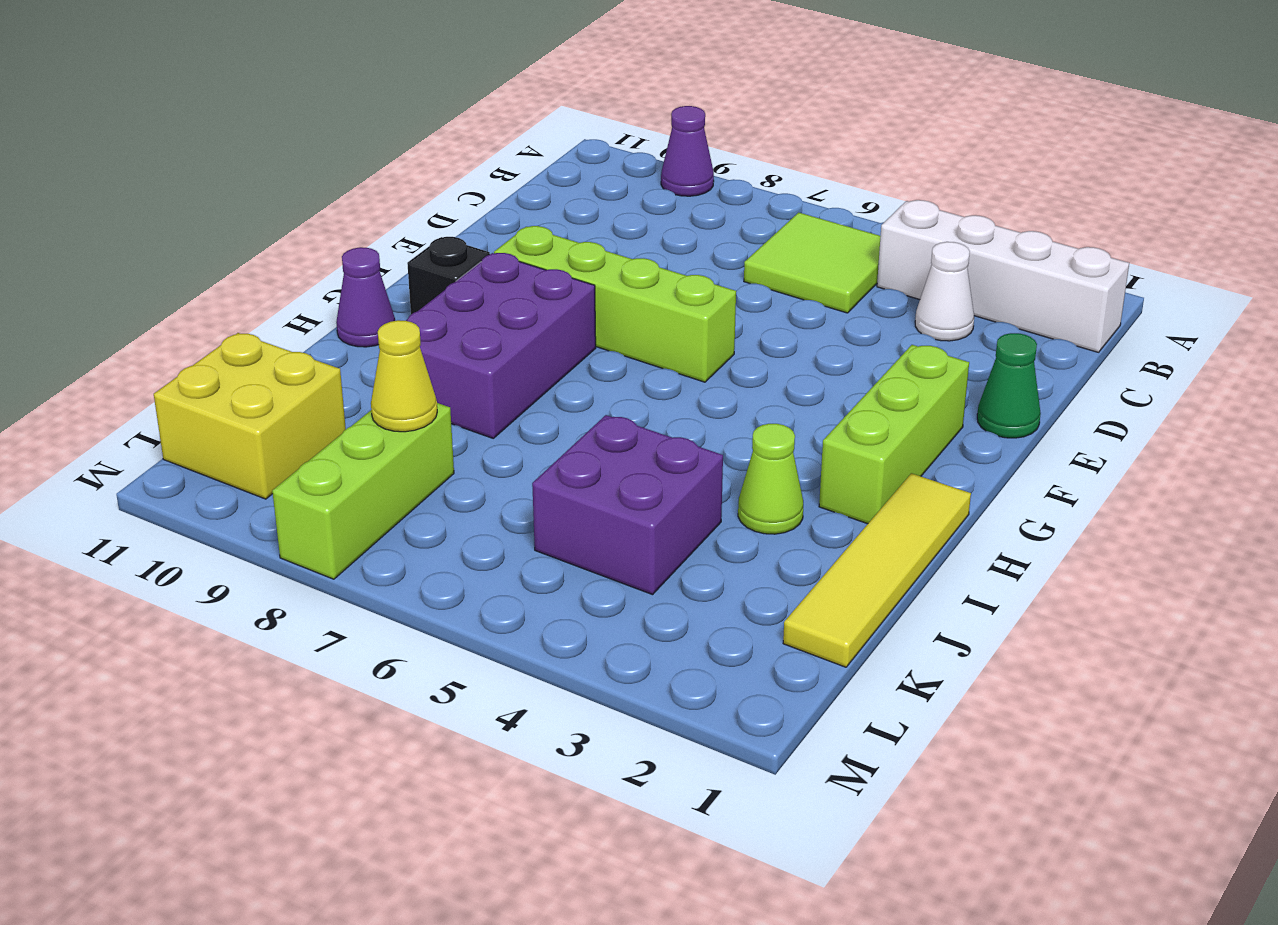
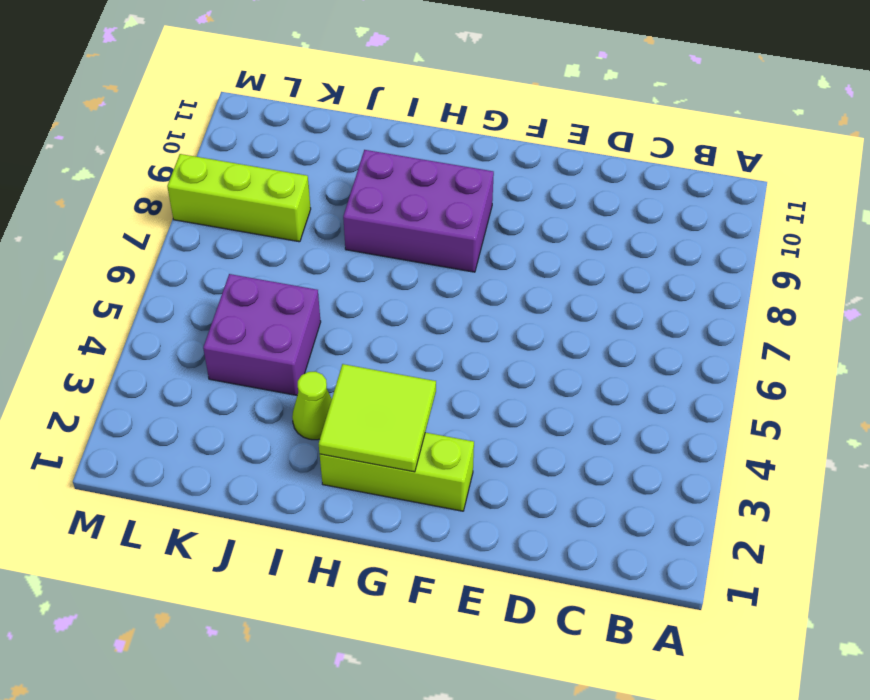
lime tile G2:H3 level 2 -> lime tile B5:C6 level 1
none -> purple cone A9 level 1
none -> white brick B1:B4 level 1
none -> white cone C3 level 1

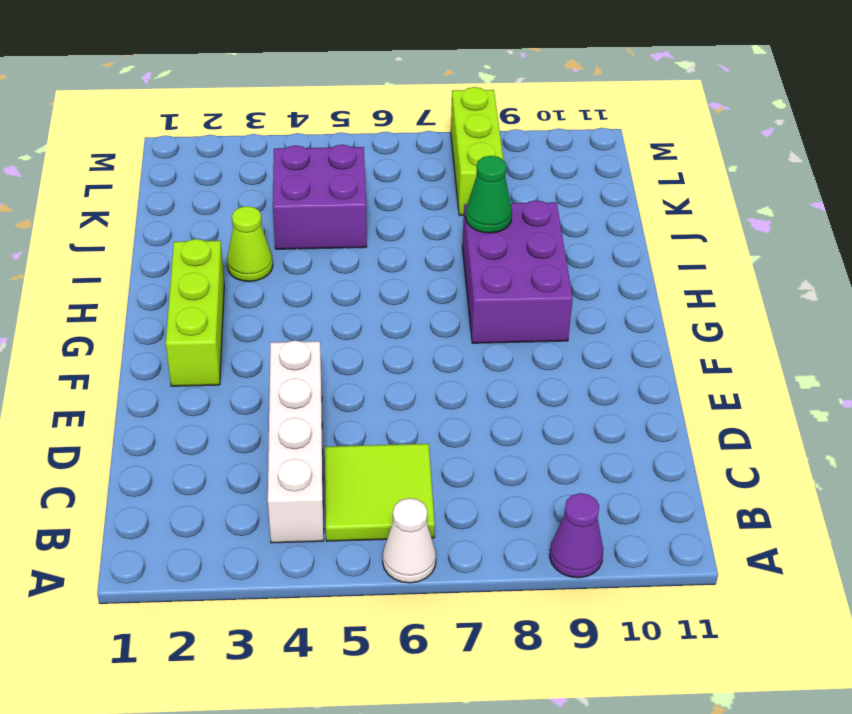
white cone A6 level 1 -> white cone C3 level 1
white brick B4:E4 level 1 -> white brick B1:B4 level 1
green cone I8 level 2 -> green cone E1 level 1
none -> lime brick F6:F9 level 1
none -> black brick G10 level 1
none -> yellow tile H1:K1 level 1

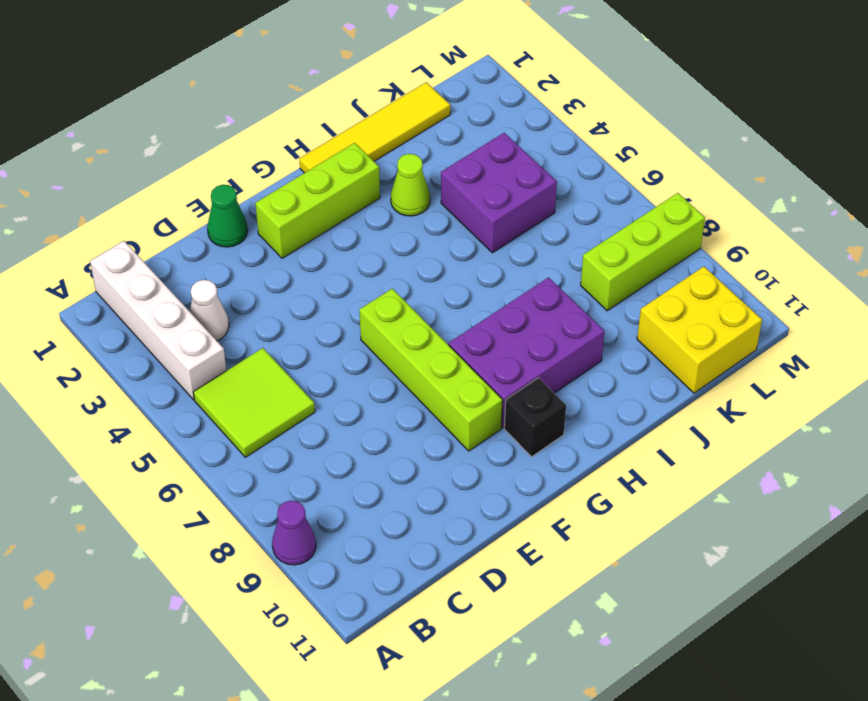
none -> purple cone H11 level 1
none -> yellow cone K8 level 2

